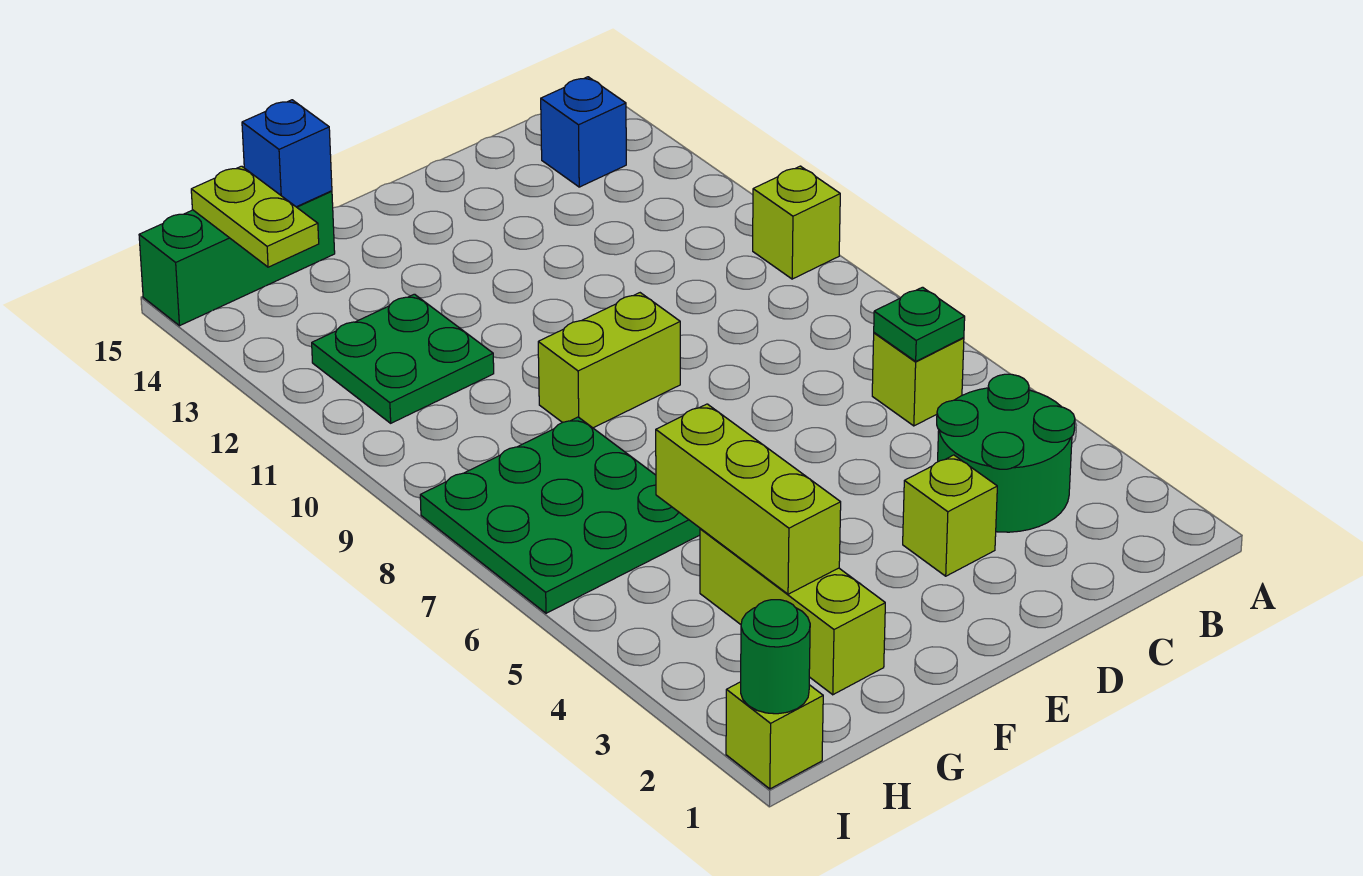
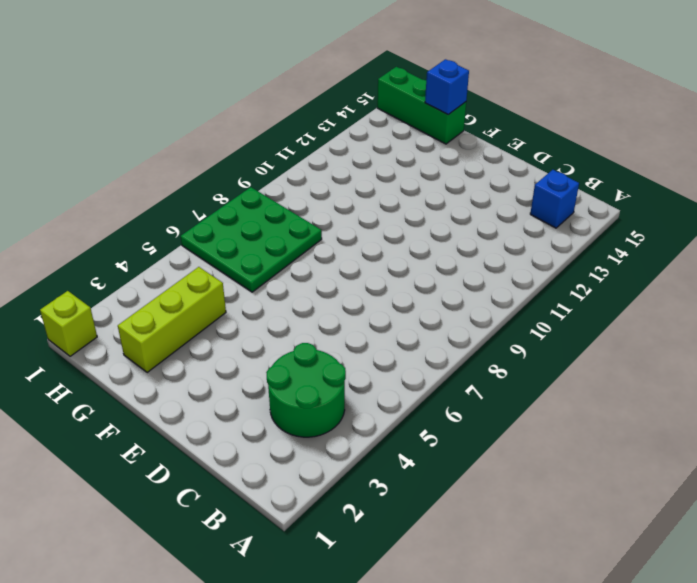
none -> lime brick A10 level 1
none -> lime brick B6 level 1
none -> lime brick D3 level 1

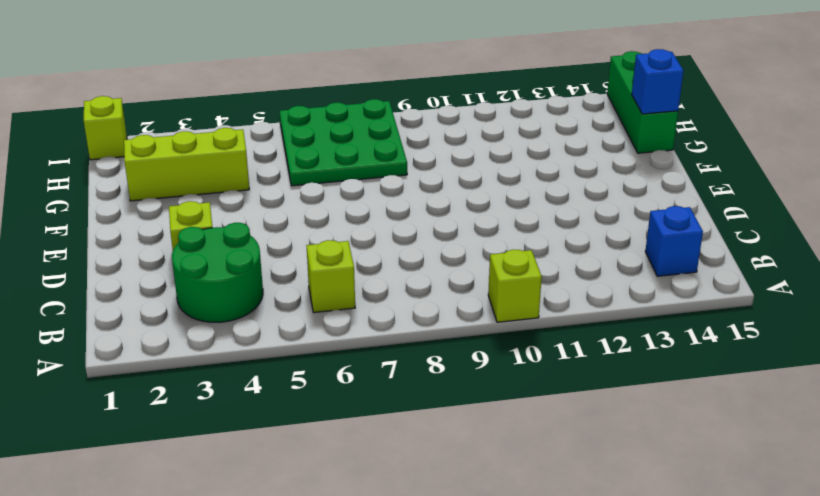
none -> lime brick E9:F9 level 1
none -> green plate G11:H12 level 1
none -> green plate B6 level 2

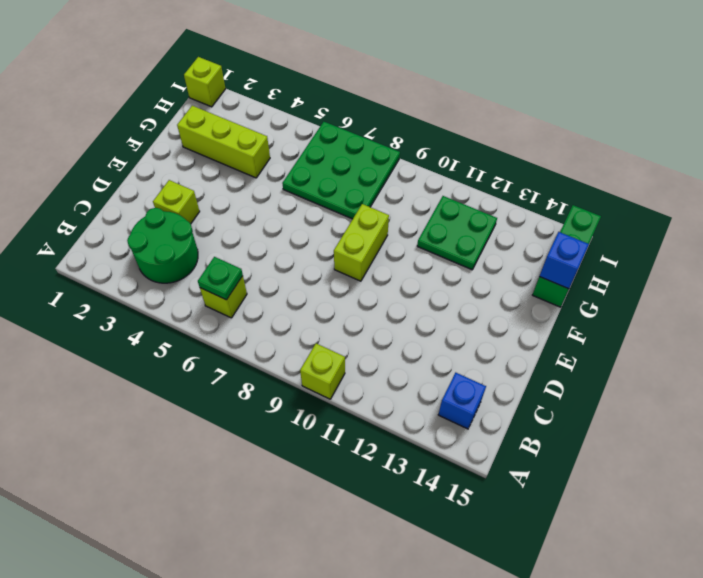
none -> lime brick G3:G5 level 2
none -> lime plate H14:H15 level 2
none -> green round brick I1 level 2

